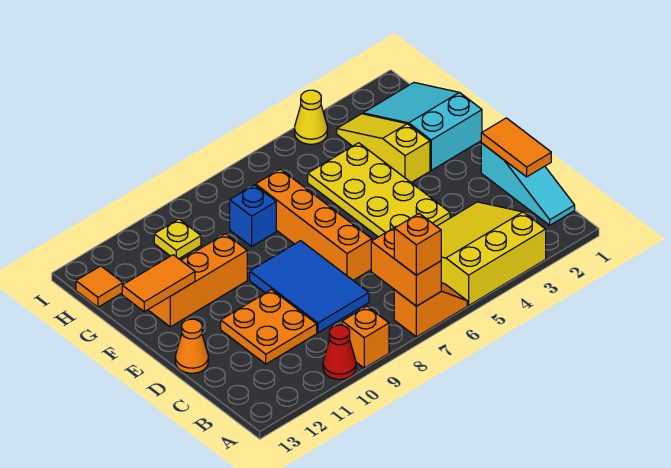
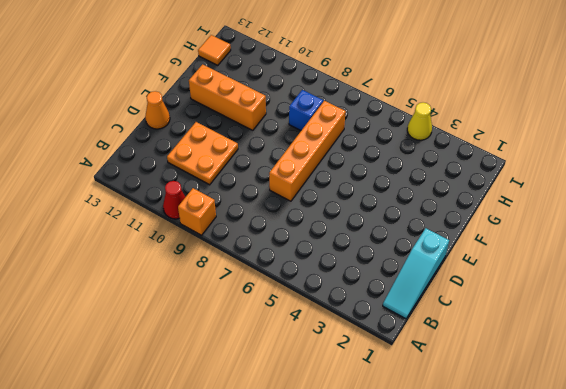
none -> yellow slope A3:C5 level 1 top A
none -> orange slope A6:A7 level 1 top 7
none -> blue tile C8:E9 level 1

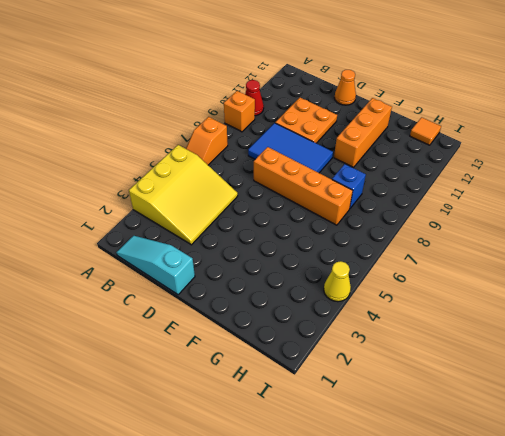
none -> yellow plate D4:G5 level 1
none -> cyan slope F1:H2 level 1 top F
none -> yellow slope F3:H3 level 1 top F

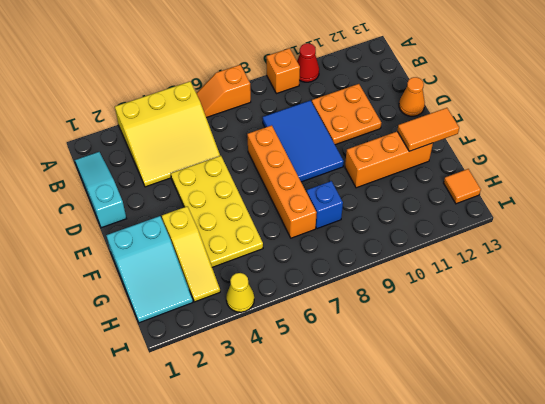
none -> yellow plate H10 level 1
none -> orange brick A7:B7 level 2
none -> orange tile C1:D1 level 2

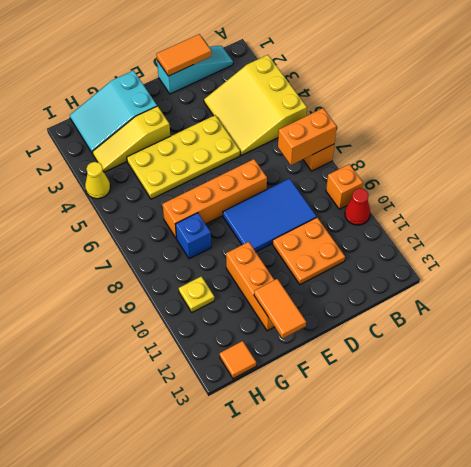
none -> orange cone D13 level 1
none -> orange brick A7 level 3

